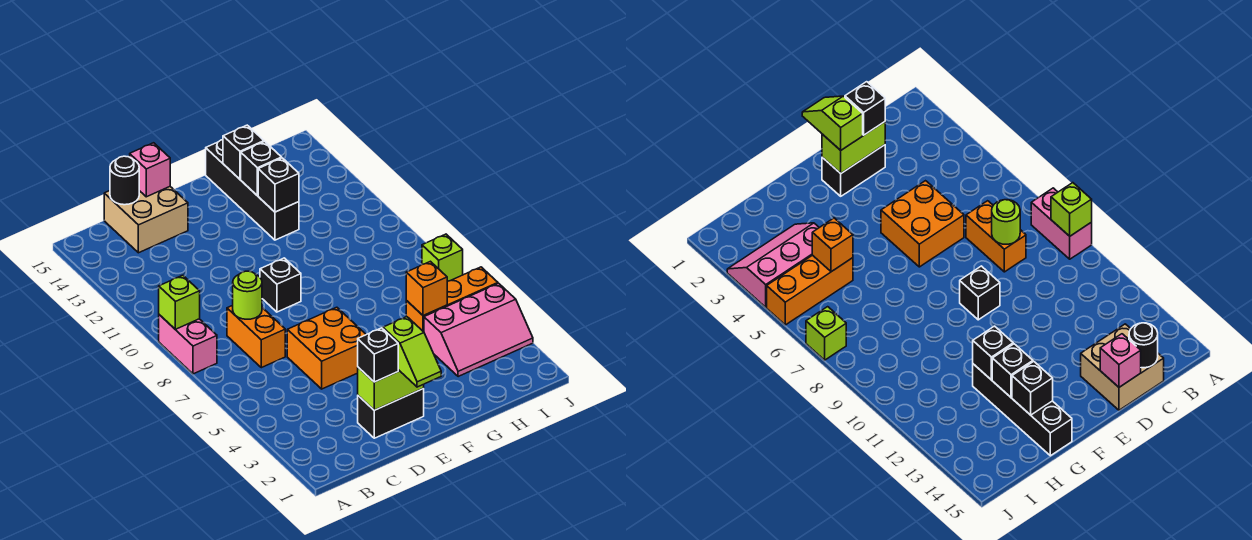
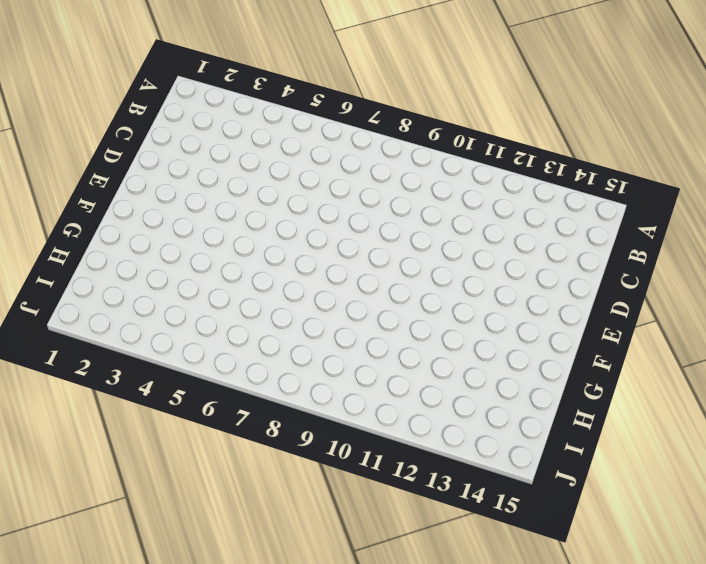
none -> pink brick A8:A9 level 1
none -> orange brick C7:C8 level 1
none -> tan brick C14:D15 level 1

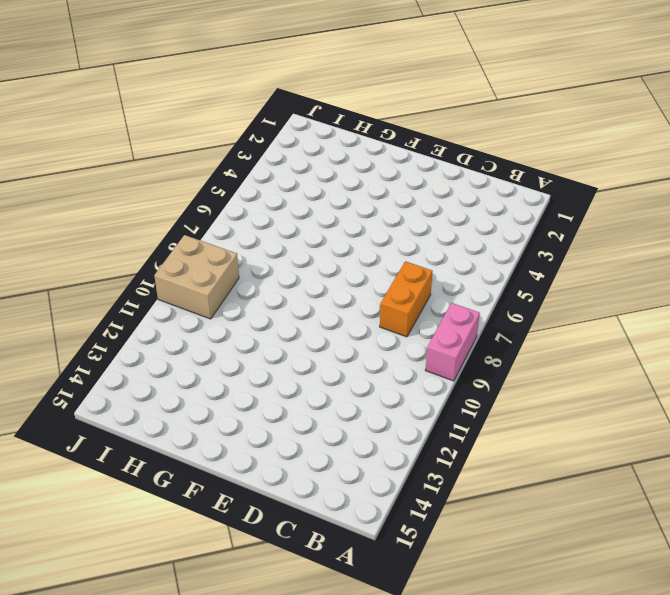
tan brick I9:J10 level 1 -> tan brick C14:D15 level 1
none -> black brick D2:E2 level 1
none -> orange brick D5:E6 level 1
none -> black brick E9 level 1

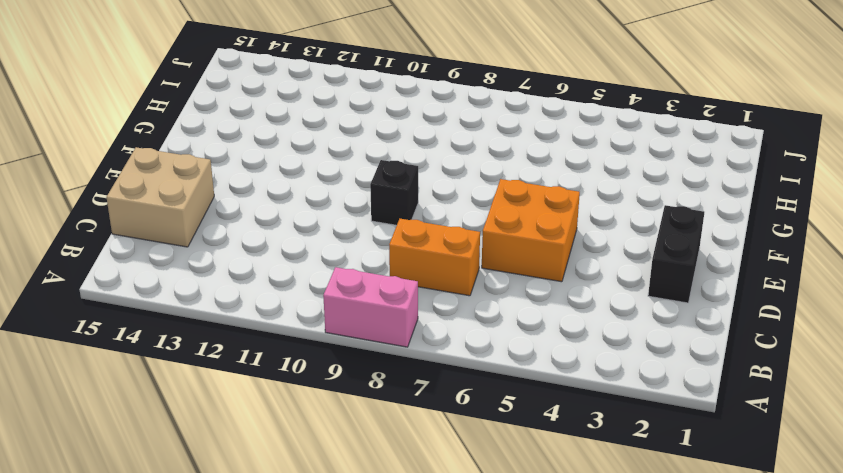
none -> black brick G12:G15 level 1
none -> pink slope H3:J4 level 1 top 4
none -> orange brick H5:J5 level 1

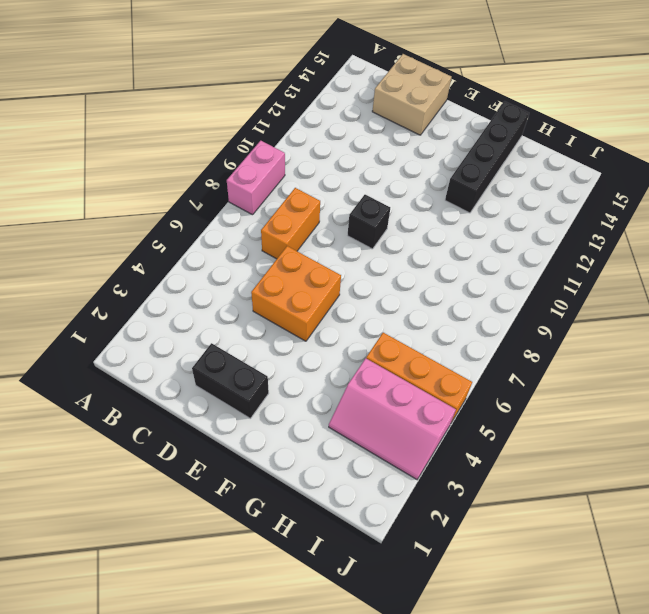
none -> lime brick J7 level 1
none -> lime brick A9 level 2
none -> lime round brick C8 level 2

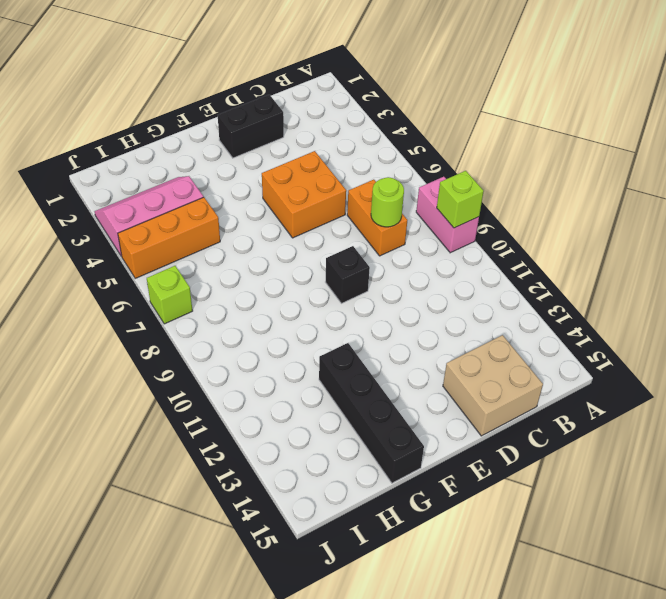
none -> black round brick C15 level 2
none -> lime brick D2:E2 level 2
none -> pink brick D15 level 2

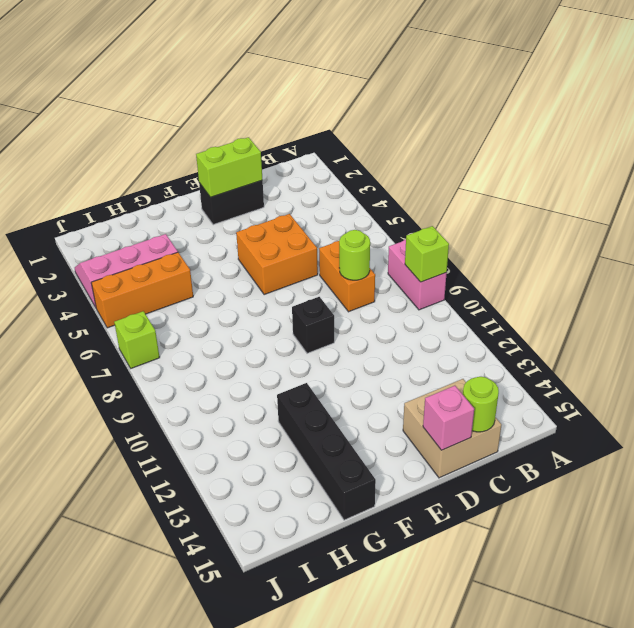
lime round brick C15 level 2 -> black round brick C15 level 2
none -> black brick G12 level 2
none -> black brick G13 level 2
none -> black brick G14 level 2

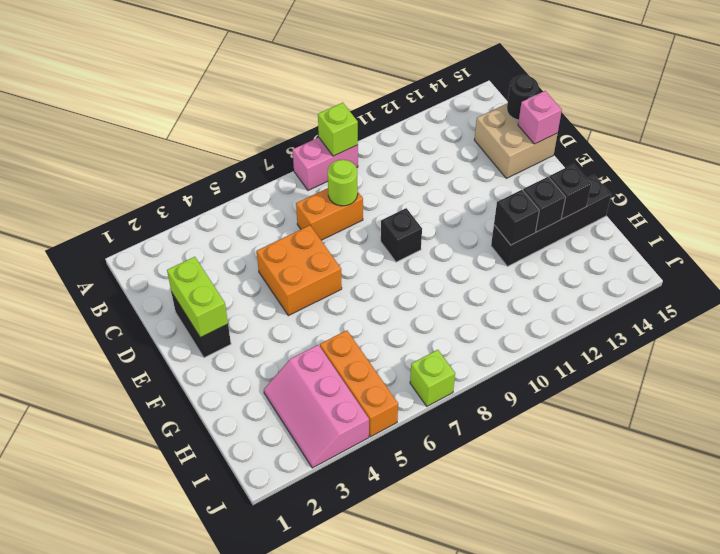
none -> orange brick H5 level 2
none -> black brick D2 level 3
none -> lime slope E1:E2 level 3 top 2

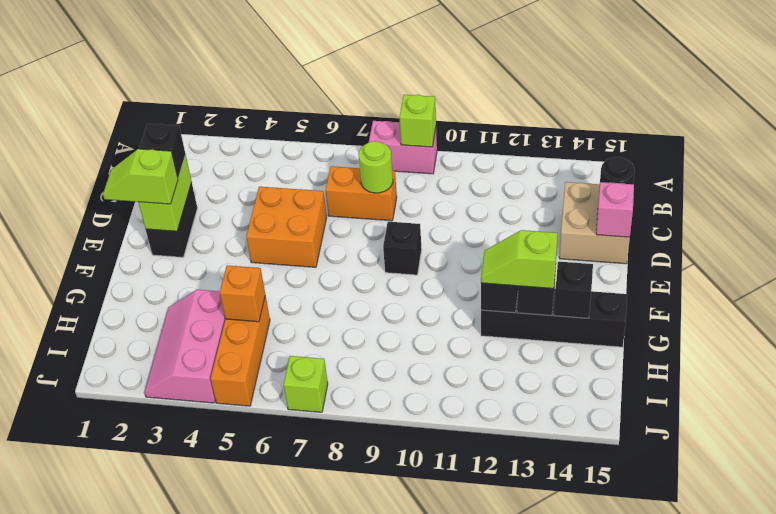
lime slope G12:G13 level 3 top 13 -> none

